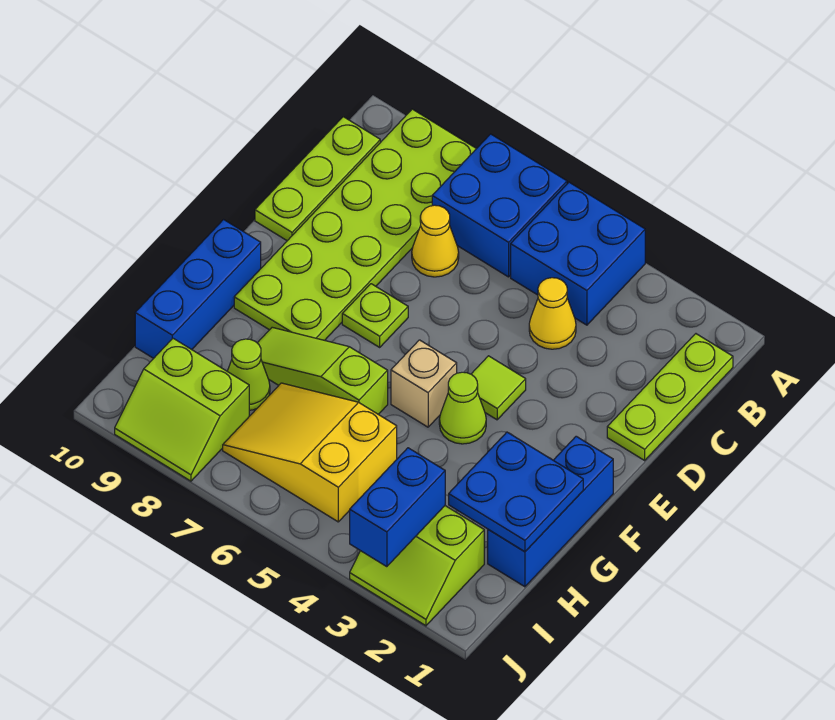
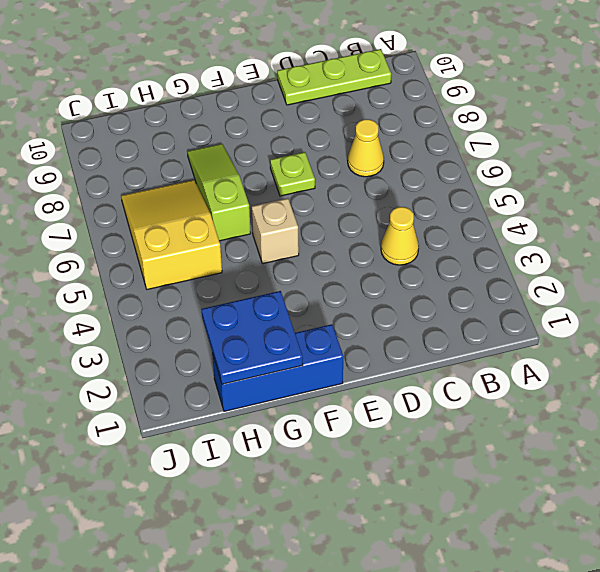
none -> blue brick A4:B5 level 1
none -> blue brick A6:B7 level 1
none -> lime plate A8:F9 level 1

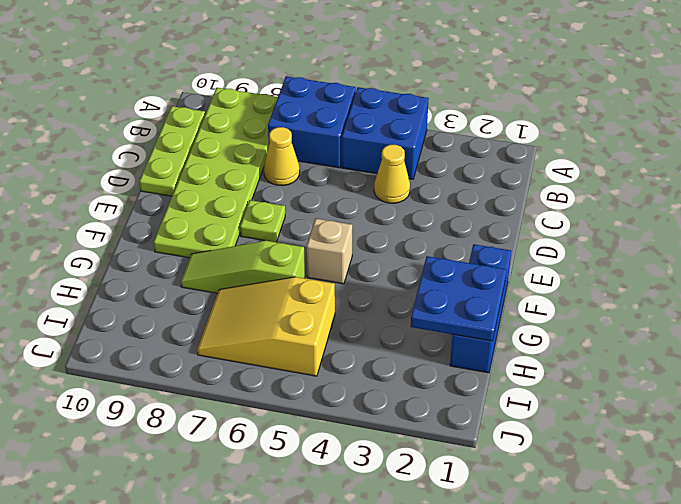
none -> lime plate B1:D1 level 1
none -> lime tile E4 level 1
none -> lime cone F4 level 1

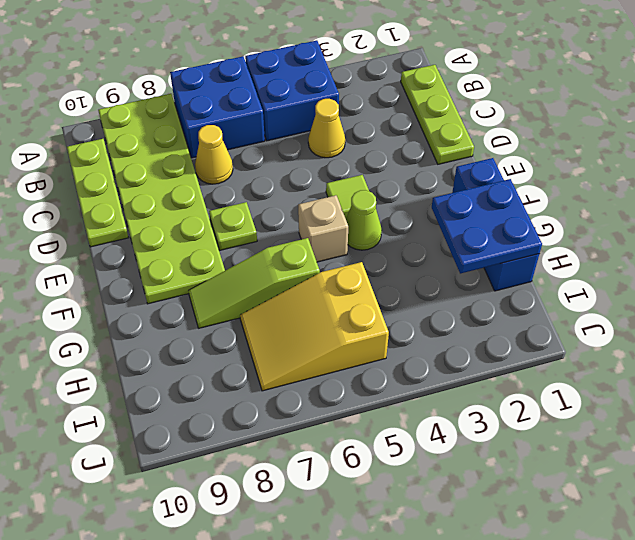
none -> blue brick F10:H10 level 1
none -> lime cone H8 level 1
none -> lime slope I2:J3 level 1 top I

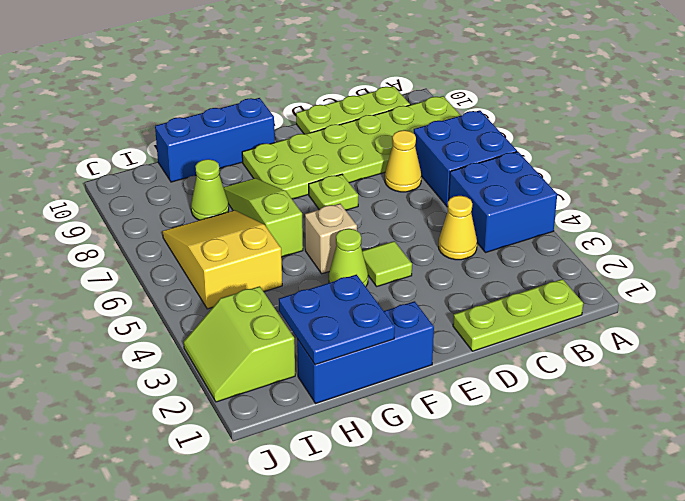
none -> lime slope I8:J9 level 1 top I
none -> blue brick I3:J3 level 2

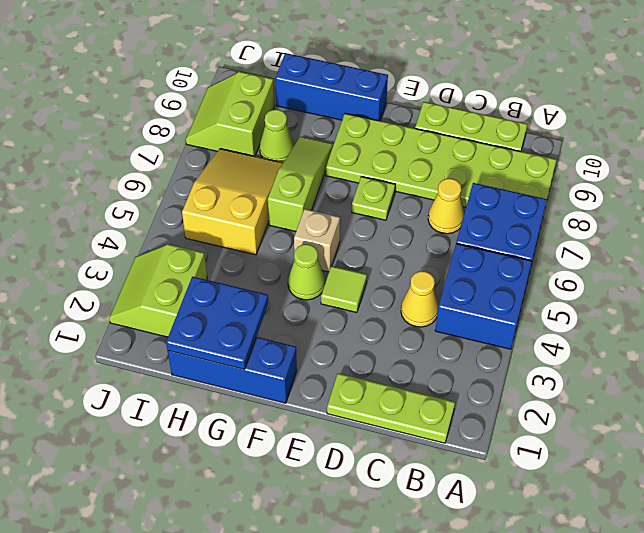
none -> blue brick I3:J3 level 2

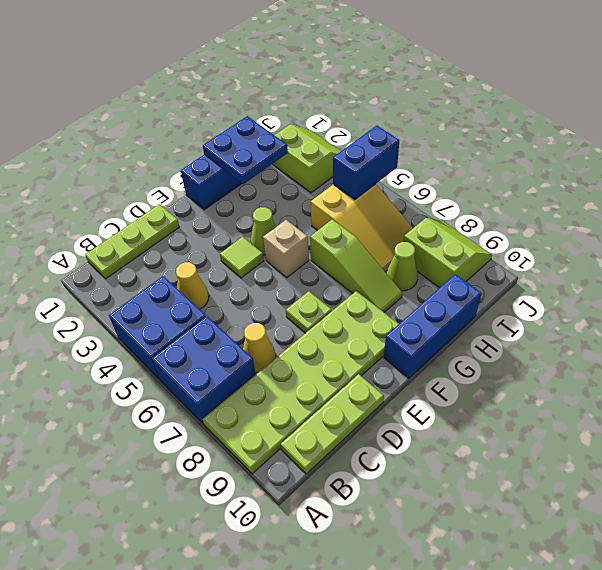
blue brick I5:J5 level 2 -> blue brick I3:J3 level 2

